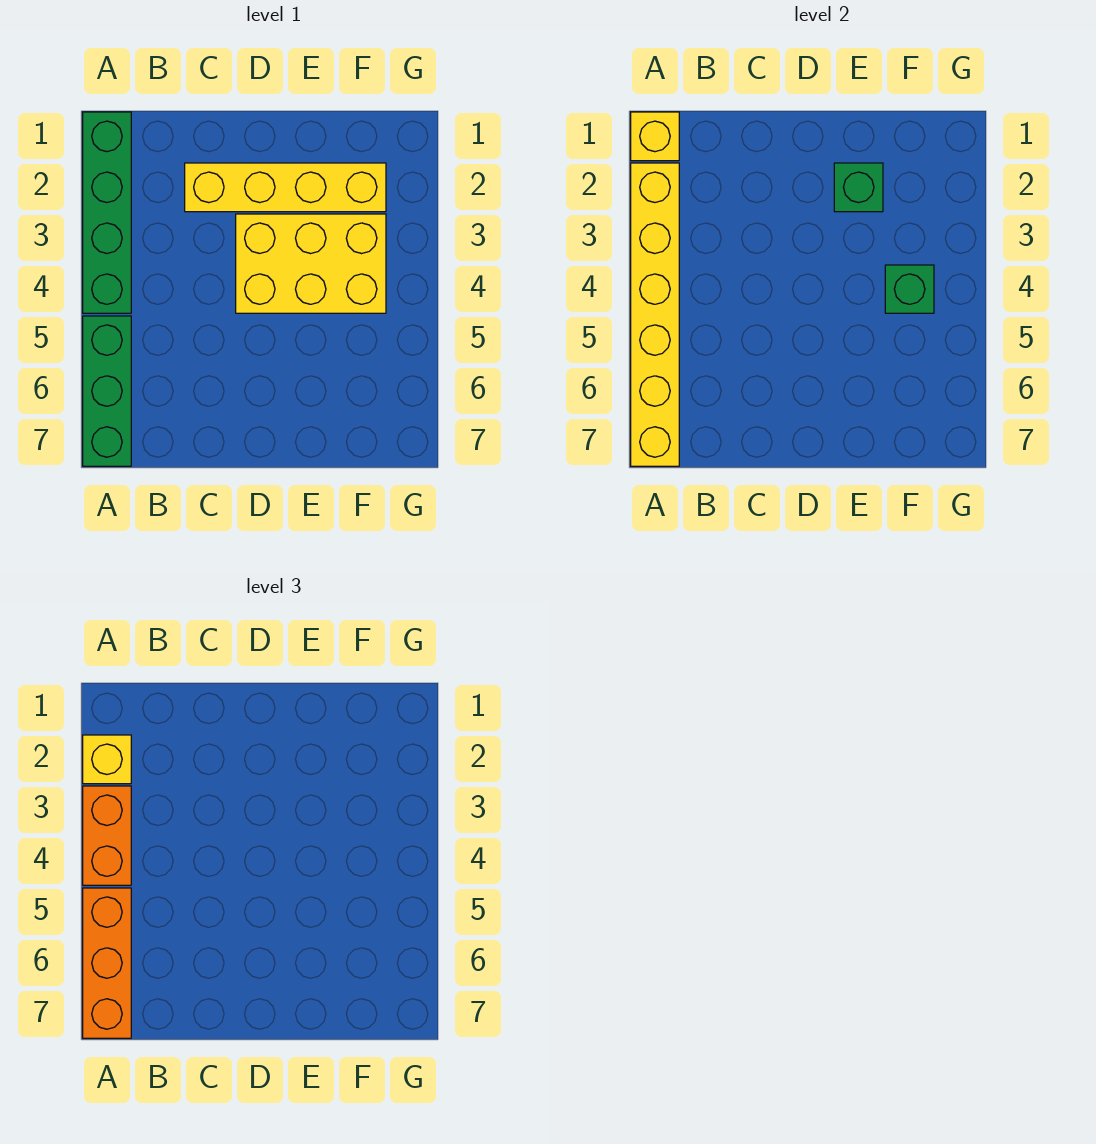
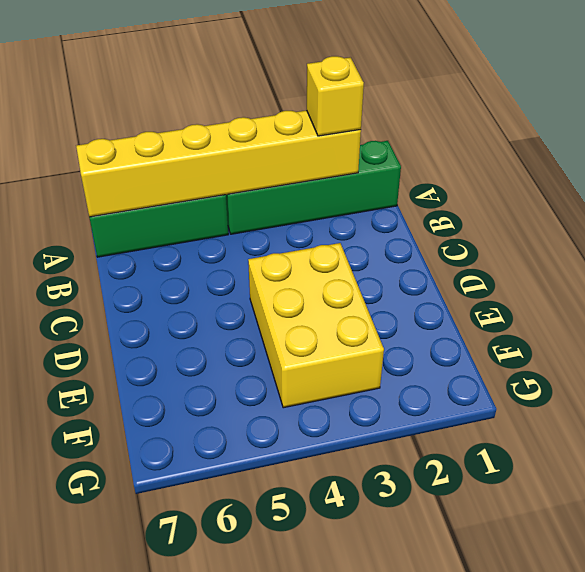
none -> yellow brick C2:F2 level 1
none -> yellow brick A1 level 2

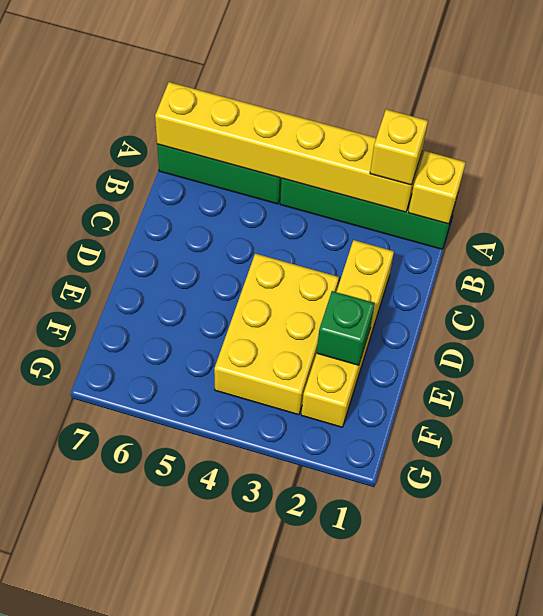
none -> green brick F4 level 2
none -> orange brick A3:A4 level 3

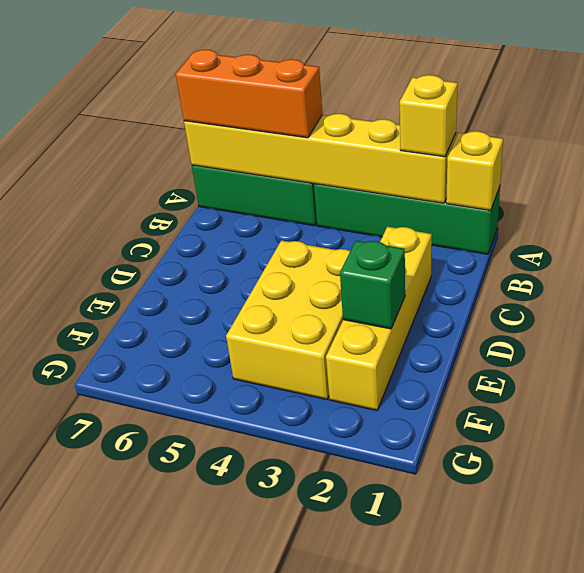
none -> green brick F4 level 2
none -> orange brick A3:A4 level 3

